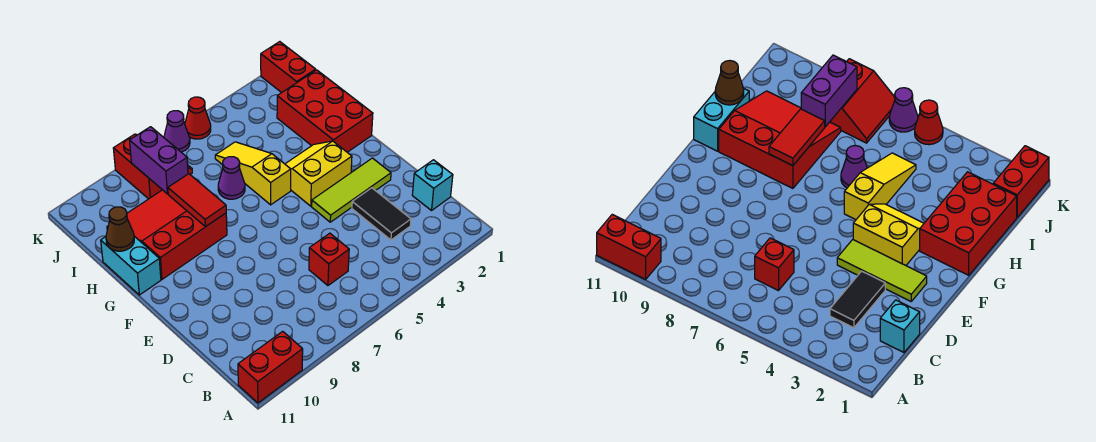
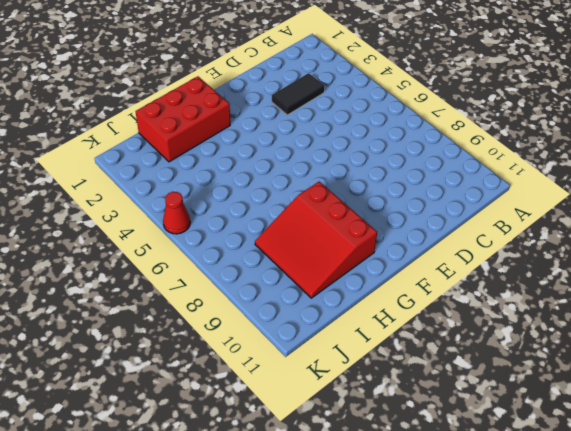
none -> red brick A10:A11 level 1
none -> cyan brick C1 level 1
none -> red brick C6 level 1

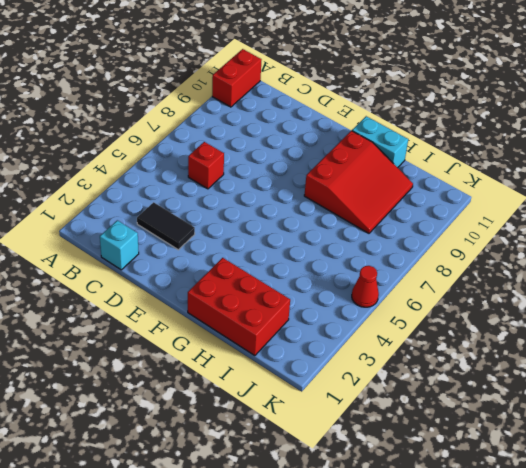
none -> lime tile E2:E4 level 1
none -> yellow slope F3:G4 level 1 top F
none -> yellow slope G5:I5 level 1 top G

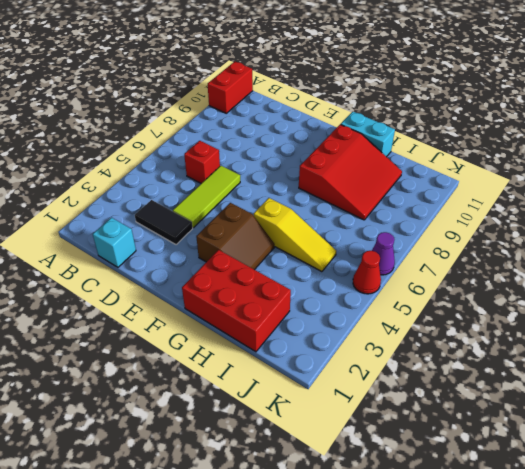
lime tile D4:D6 level 1 -> lime tile E2:E4 level 1
brown slope F3:G4 level 1 top F -> yellow slope F3:G4 level 1 top F
none -> purple cone H6 level 1
none -> red brick J1:K1 level 1
none -> red slope J7:K8 level 1 top 8

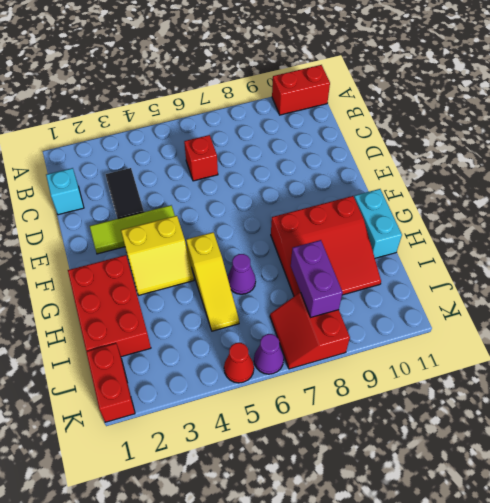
none -> red tile G8:H8 level 2
none -> brown cone H11 level 2

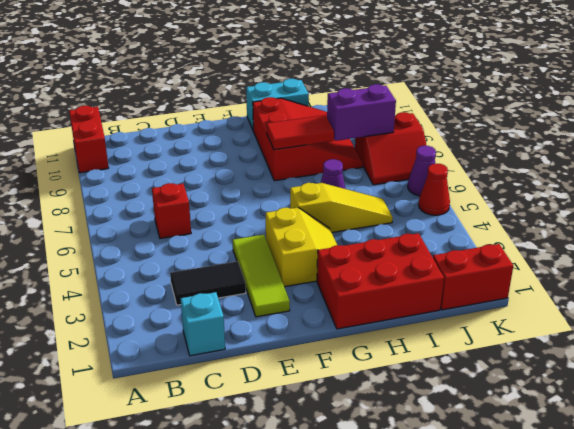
none -> brown cone H11 level 2

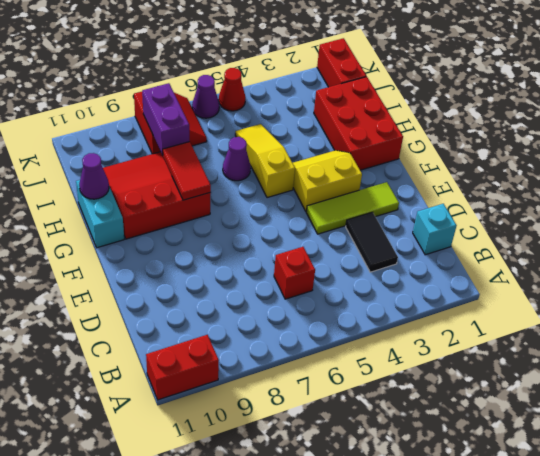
purple cone H11 level 2 -> brown cone H11 level 2

